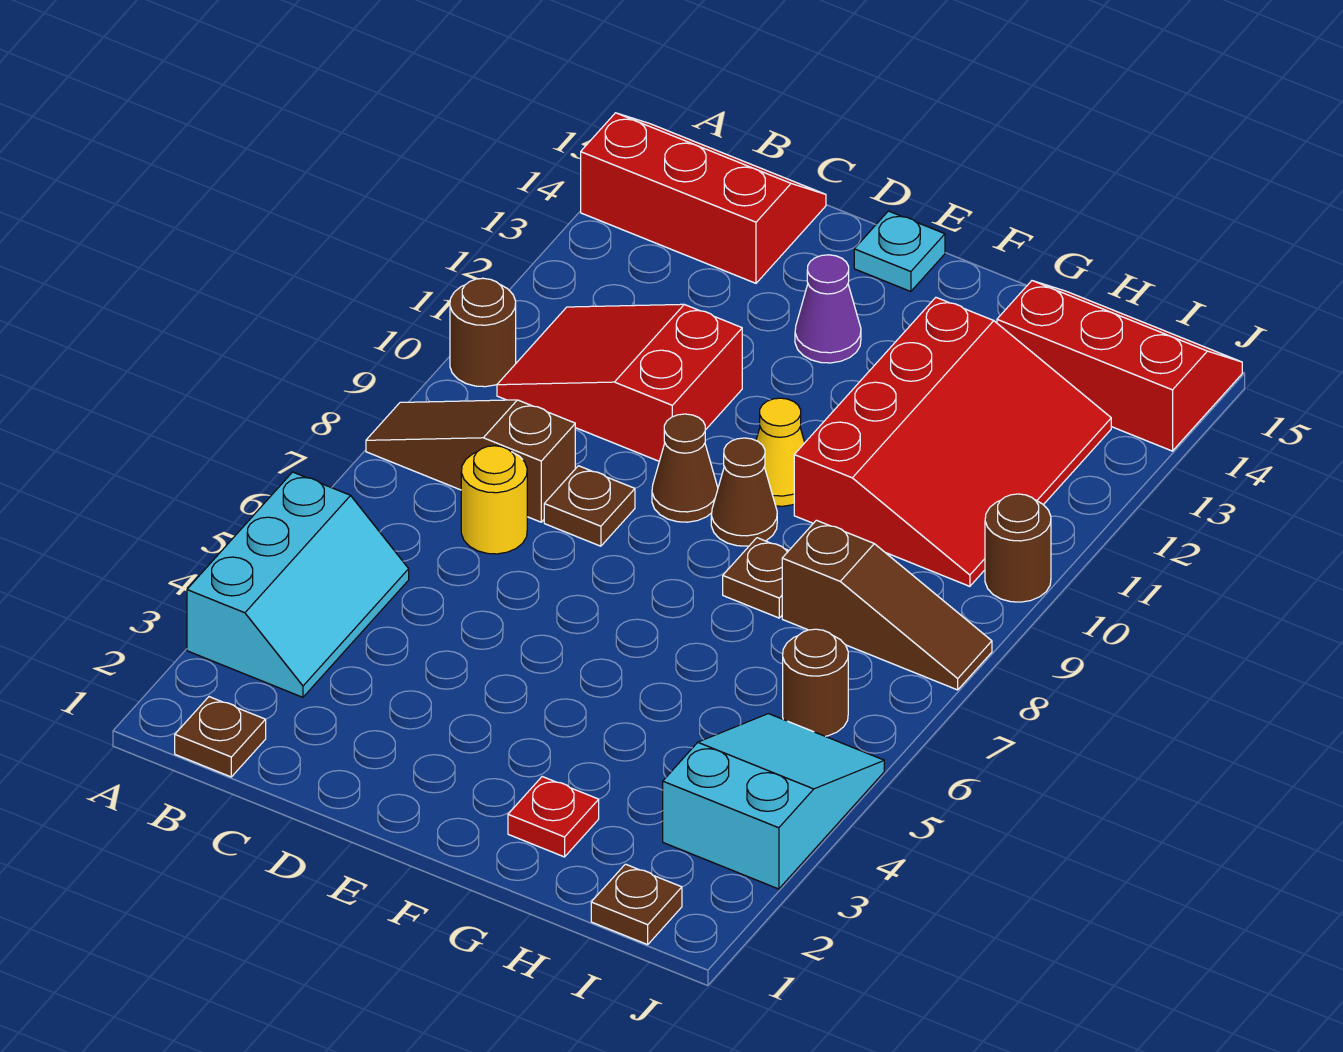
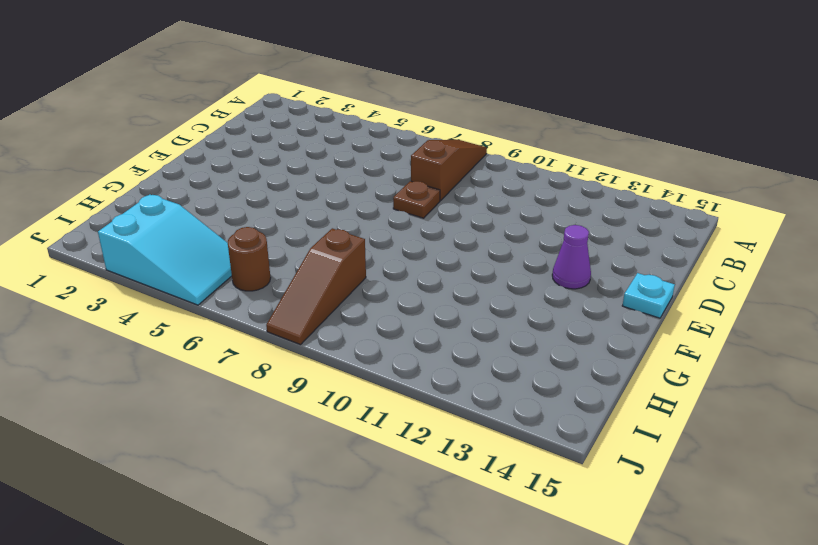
none -> cyan slope A3:B5 level 1 top A
none -> brown round brick A10 level 1
none -> red slope A14:C15 level 1 top 14

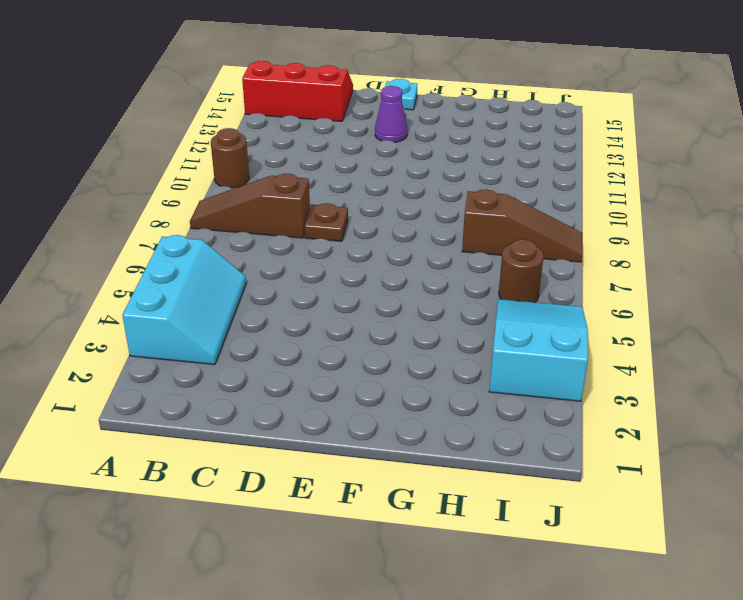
none -> brown plate B1 level 1
none -> red slope B10:D11 level 1 top D
none -> yellow round brick C7 level 1

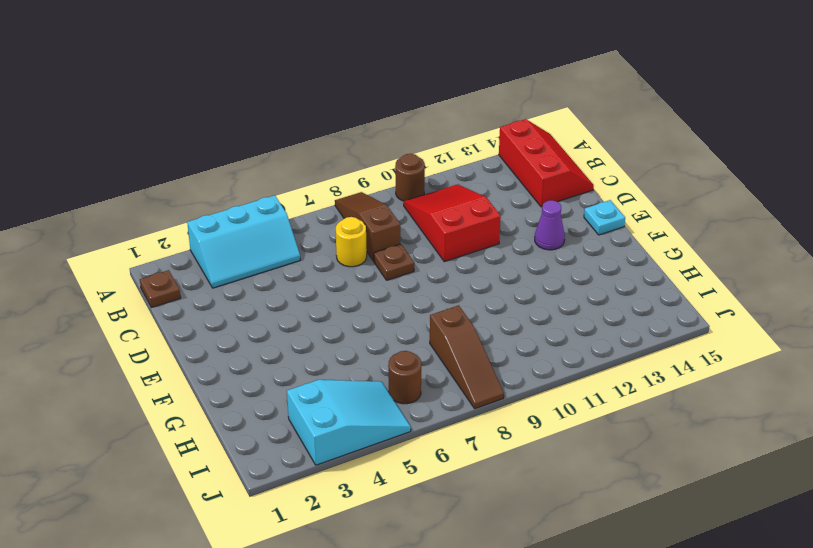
none -> brown cone E9 level 1
none -> brown cone F9 level 1
none -> yellow cone F10 level 1

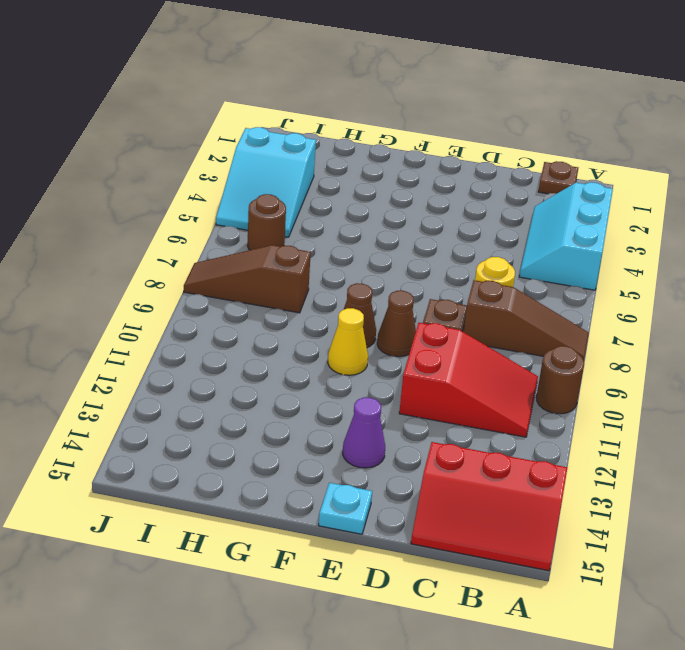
none -> red plate G2 level 1
none -> brown plate G8 level 1
none -> red slope G10:I13 level 1 top G

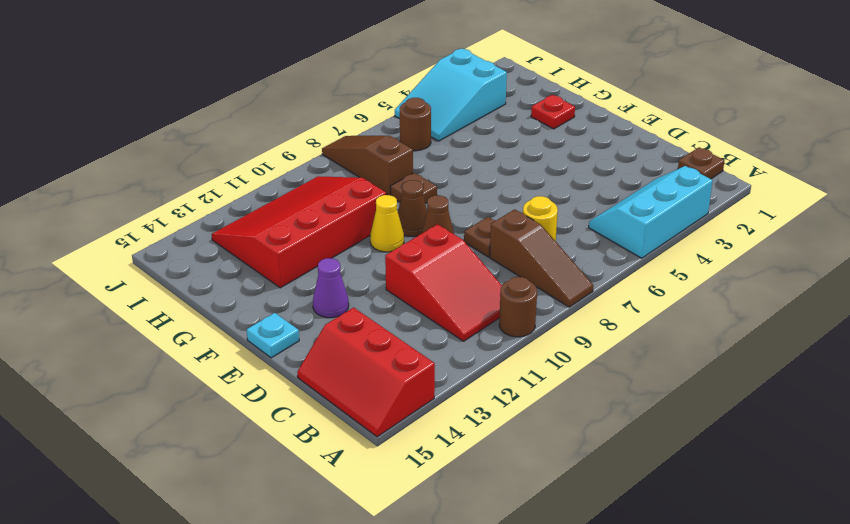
none -> red slope H14:J15 level 1 top 14
none -> brown plate I1 level 1
none -> brown round brick J10 level 1

